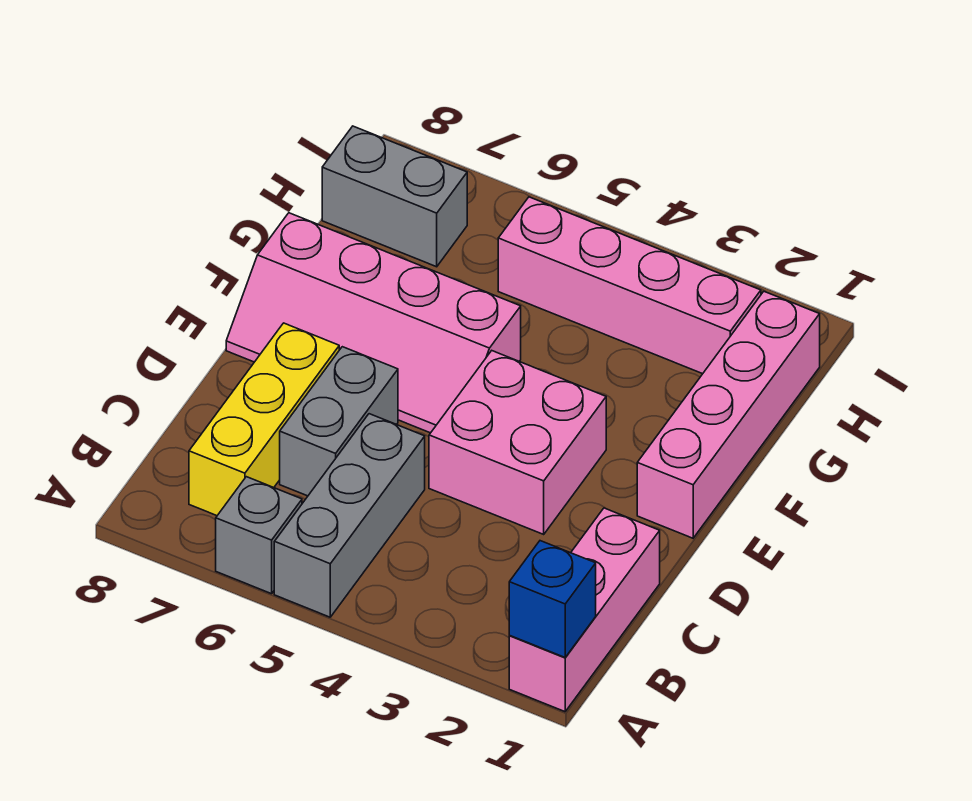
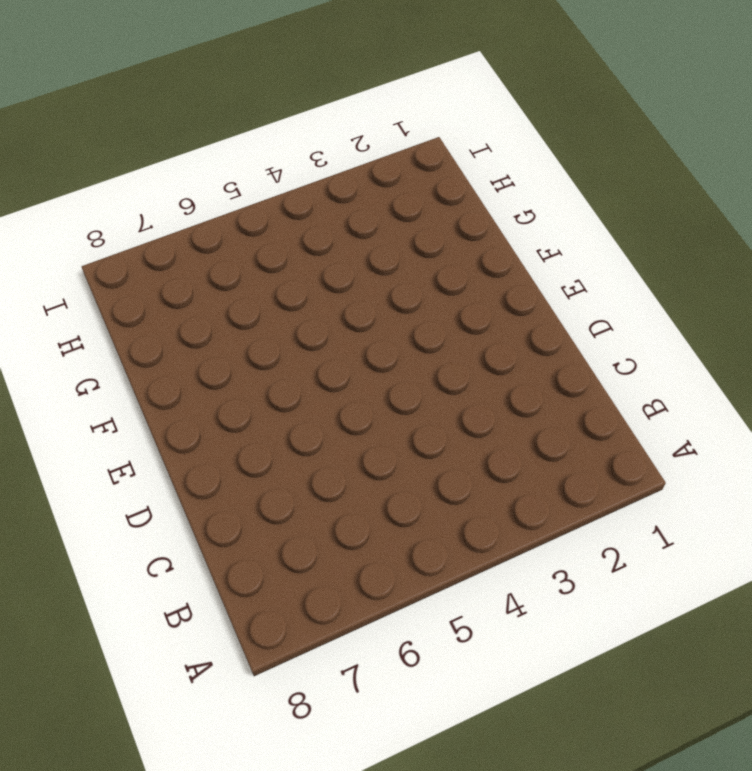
none -> pink brick A1:C1 level 1
none -> grey brick A5:C5 level 1

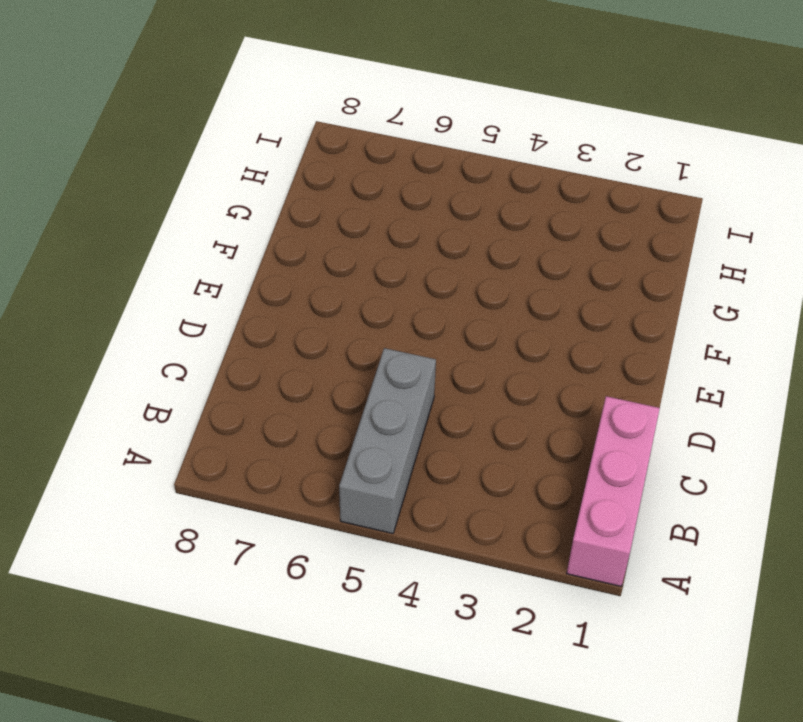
none -> grey brick A6 level 1
none -> yellow brick B7:D7 level 1

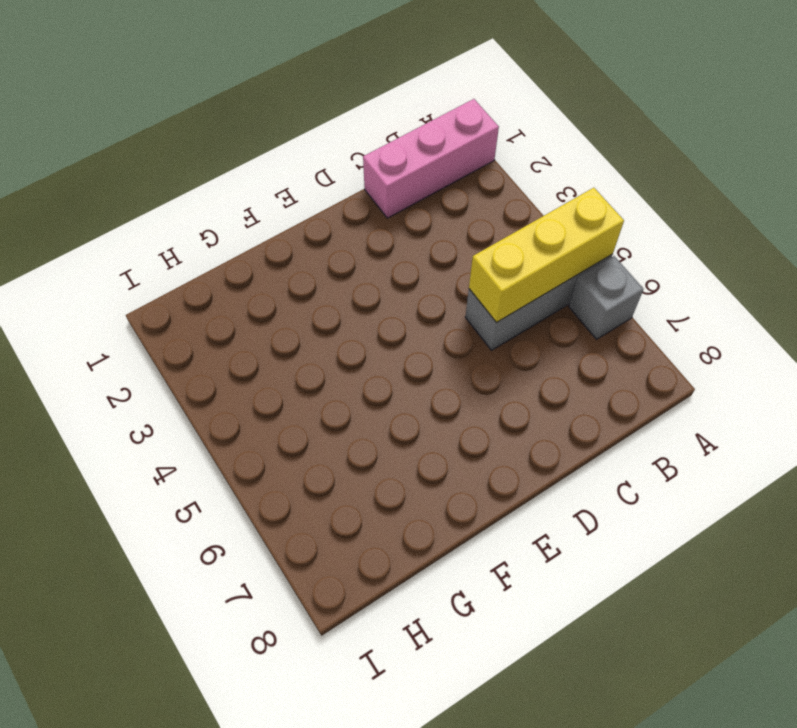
yellow brick A5:C5 level 2 -> yellow brick B7:D7 level 1
none -> grey brick C6:D6 level 1
none -> pink brick D3:E4 level 1

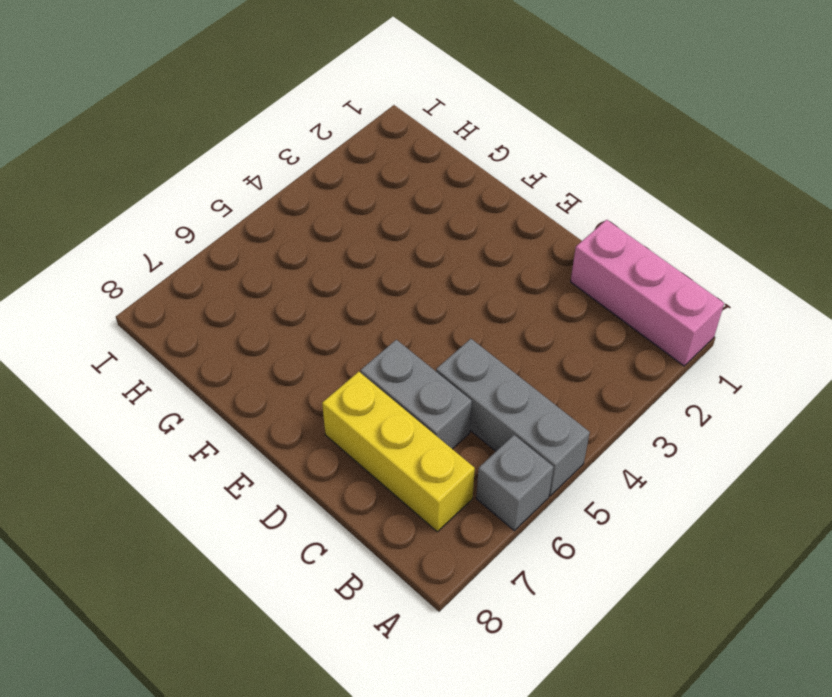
none -> pink brick D3:E4 level 1
none -> pink brick E1:H1 level 1

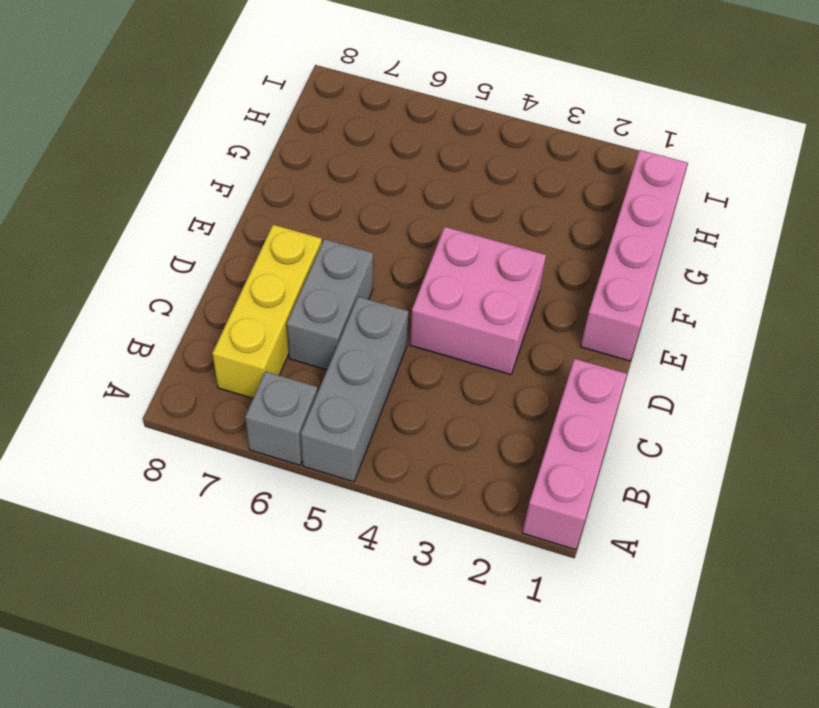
none -> pink slope E5:F8 level 1 top F
none -> pink brick H2:H5 level 1

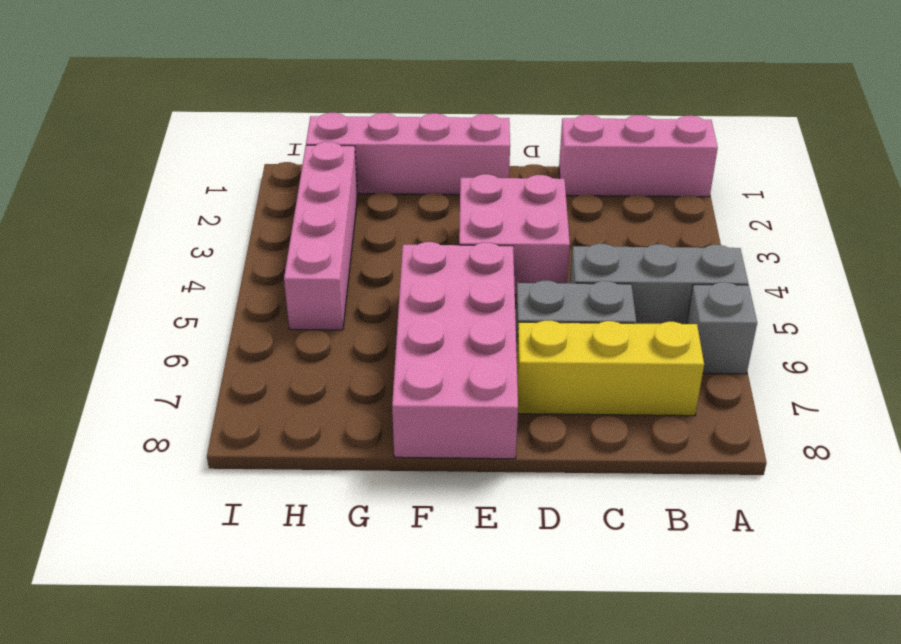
pink brick E5:F8 level 1 -> pink slope E5:F8 level 1 top F
none -> grey brick H7:H8 level 1
none -> blue brick A1 level 2

